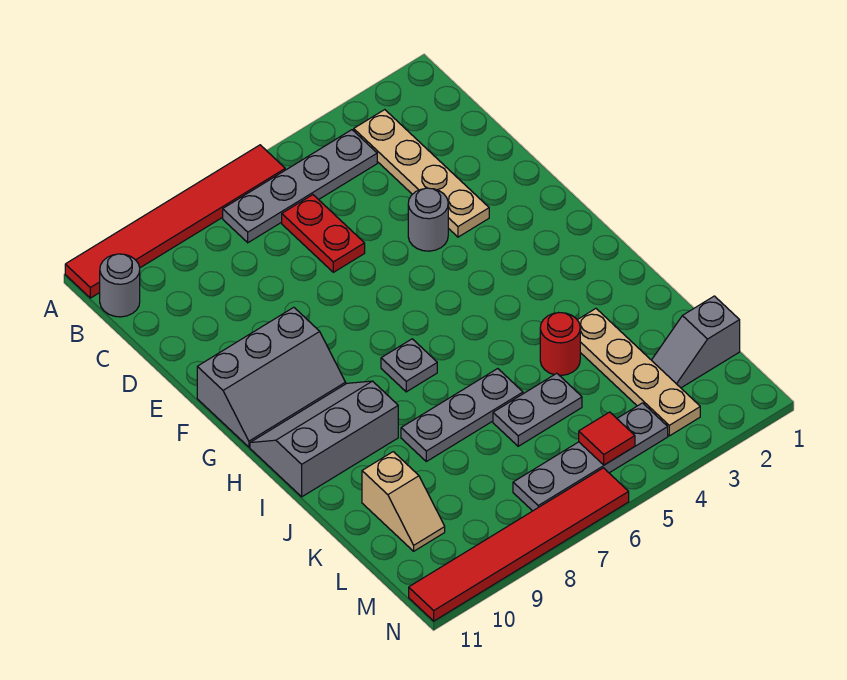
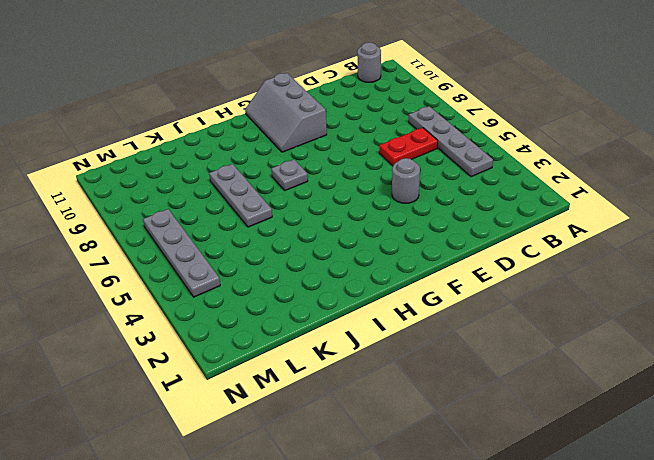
none -> red tile A6:A11 level 1
none -> tan plate B3:E3 level 1
none -> grey slope H9:I11 level 1 top I

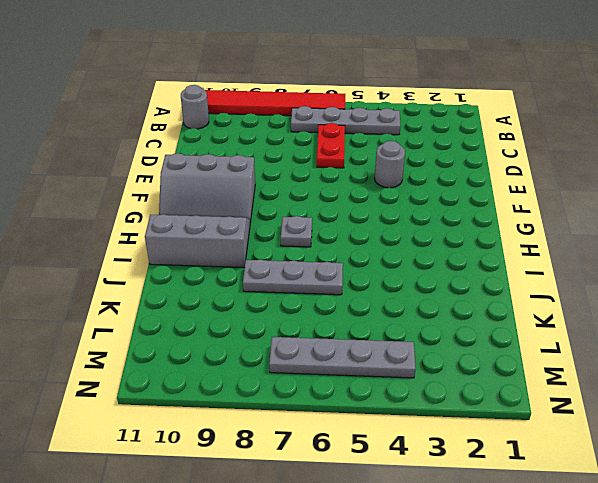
none -> tan plate B3:E3 level 1
none -> tan plate J3:M3 level 1
none -> red round brick J4 level 1

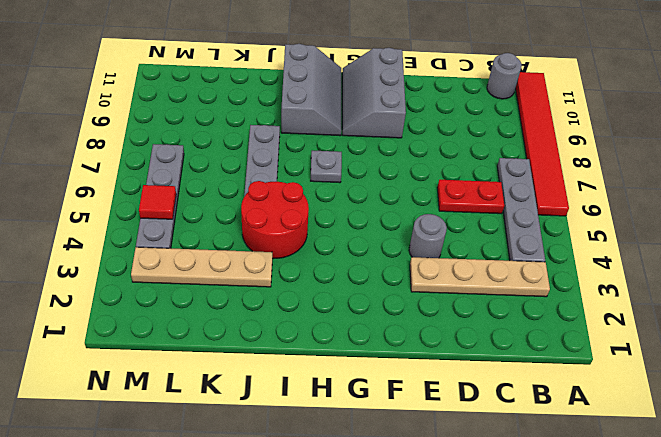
red round brick I4:J5 level 1 -> red round brick J4 level 1
none -> grey plate K5:K6 level 1
none -> tan slope K10:L10 level 1 top K
none -> grey slope L1:L2 level 1 top 1

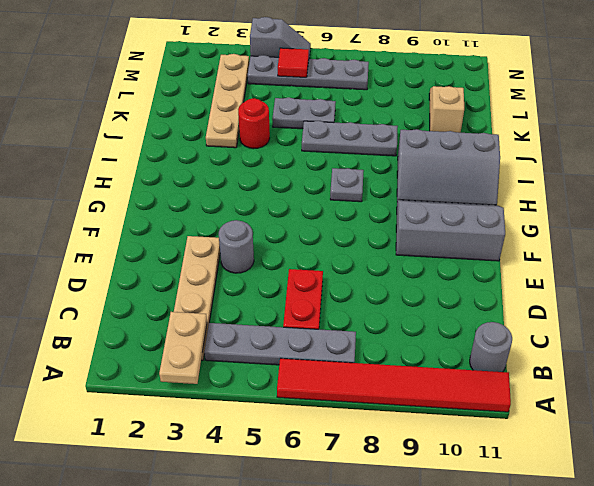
tan plate A3:B3 level 2 -> none
grey slope N4:N5 level 1 top 4 -> grey slope L1:L2 level 1 top 1
none -> red tile N6:N11 level 1

